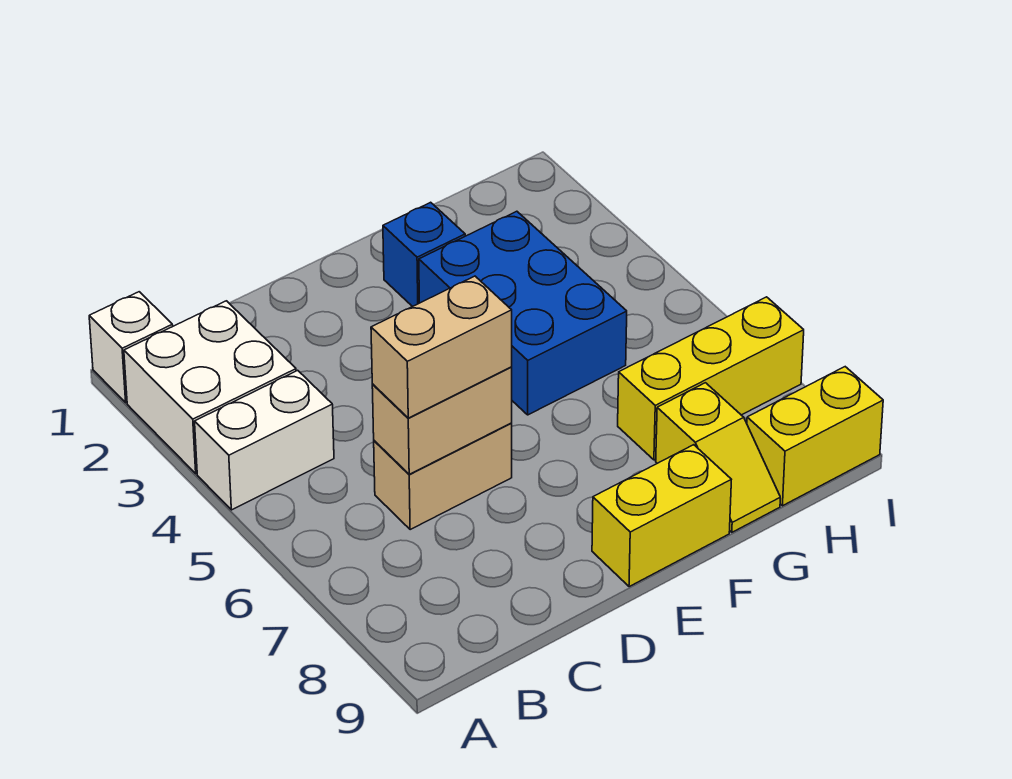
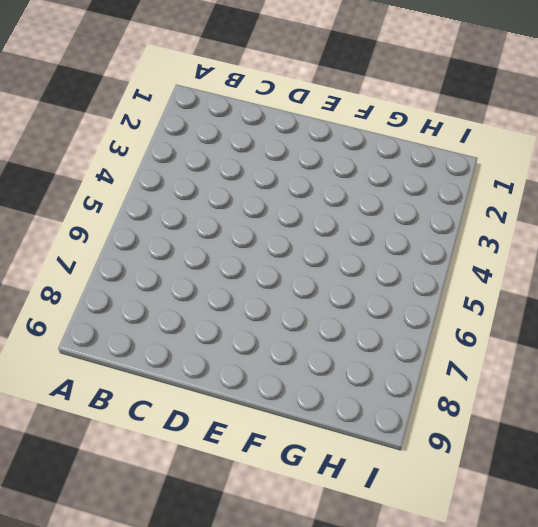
none -> white brick A1 level 1
none -> white brick A2:B3 level 1
none -> white brick A4:B4 level 1

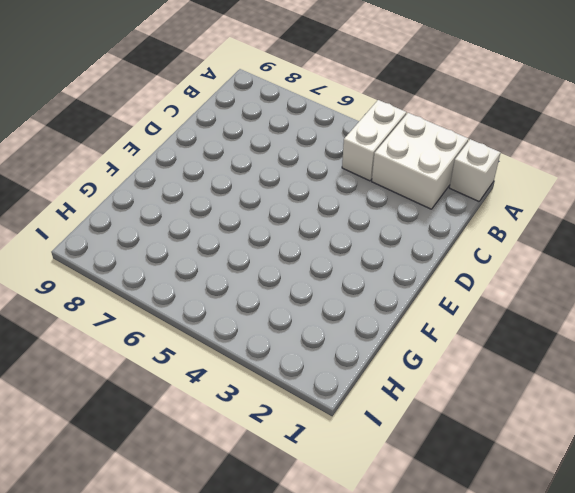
none -> tan brick C6:D6 level 1
none -> yellow brick E9:F9 level 1
none -> blue brick F2 level 1

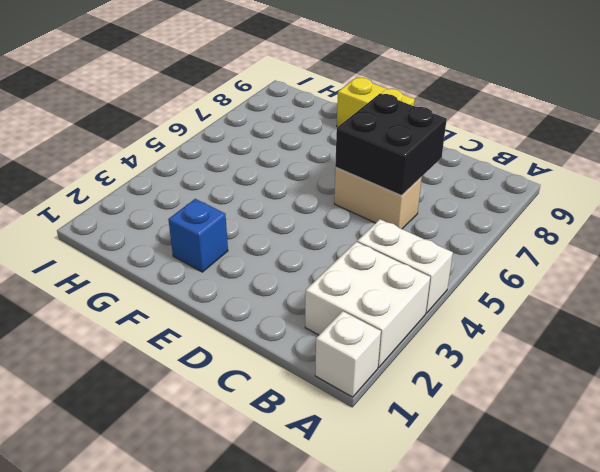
black brick C6:D7 level 2 -> tan brick C6:D6 level 2
none -> blue brick F3:G5 level 1
none -> yellow brick G7:I7 level 1
none -> yellow slope G8:G9 level 1 top 8

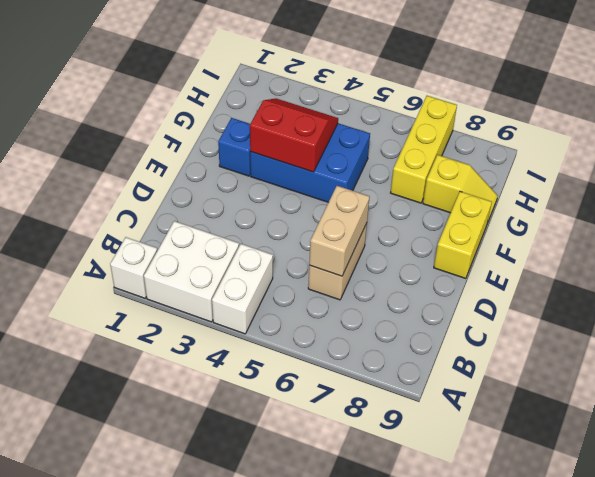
red slope F3:G4 level 2 top F -> none
none -> yellow brick H9:I9 level 1
none -> tan brick C6:D6 level 3

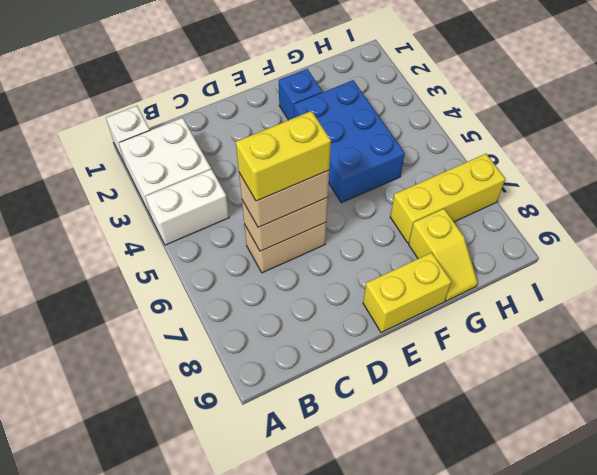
yellow brick C6:D6 level 4 -> yellow brick H9:I9 level 1

